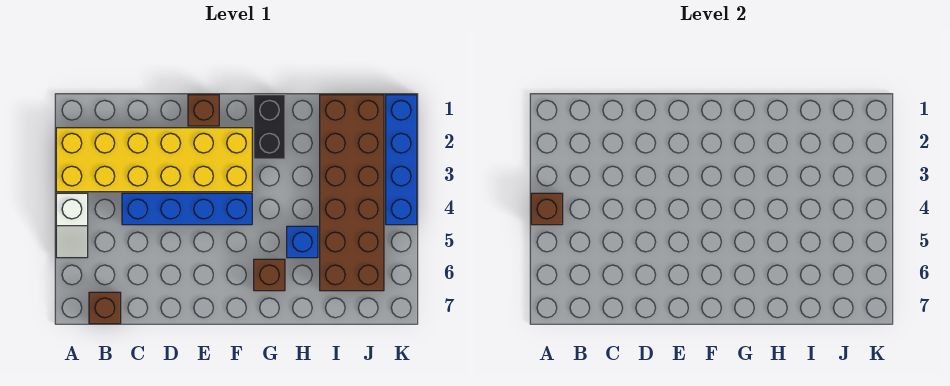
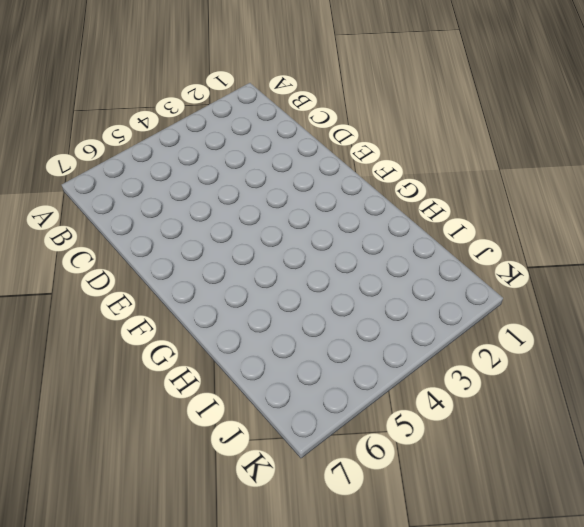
none -> yellow brick A2:F3 level 1
none -> white slope A4:A5 level 1 top 4

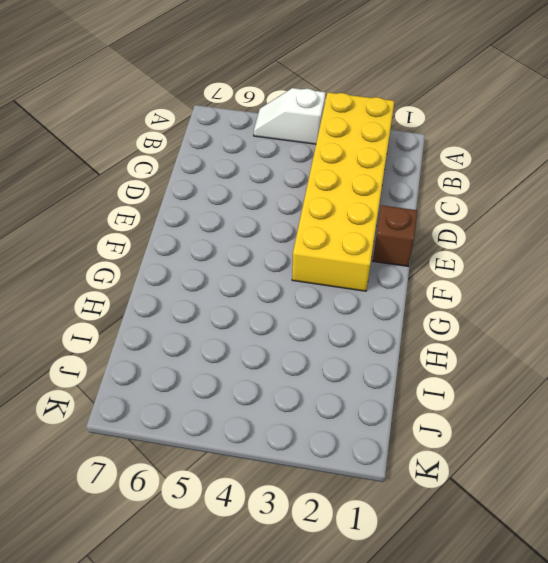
none -> brown brick B7 level 1
none -> blue brick C4:F4 level 1

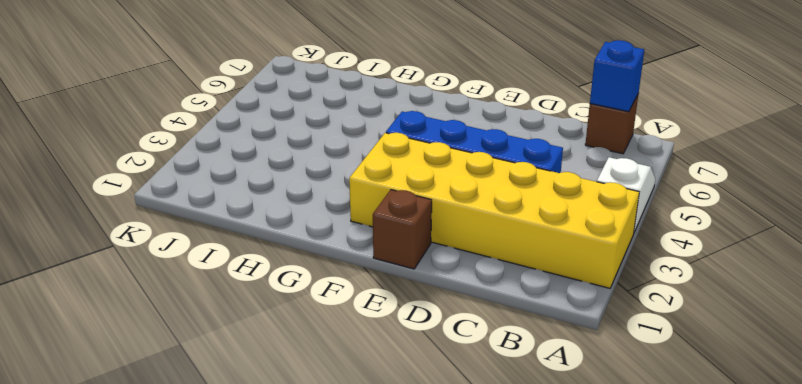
blue brick B7 level 2 -> blue brick H5 level 1
none -> black brick G1:G2 level 1
none -> brown brick G6 level 1

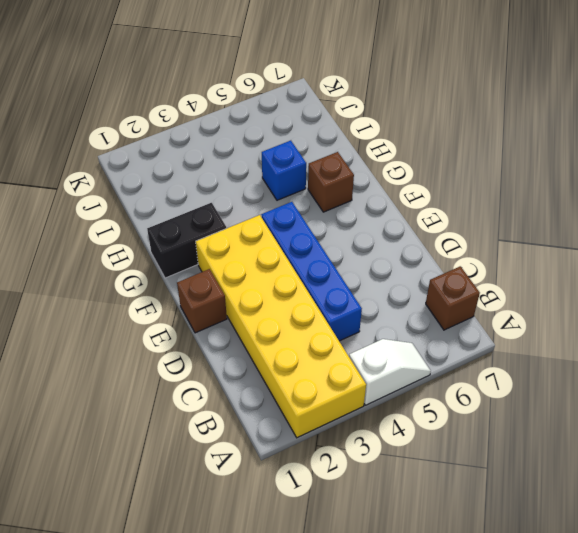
none -> brown brick I1:J6 level 1
none -> blue brick K1:K4 level 1

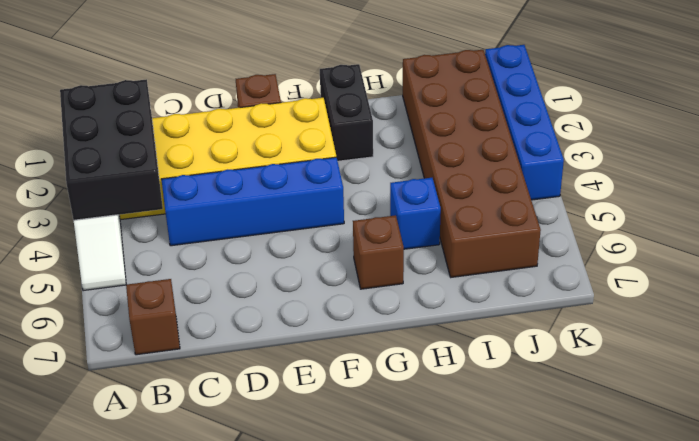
black brick A2:B4 level 2 -> brown brick A4 level 2

